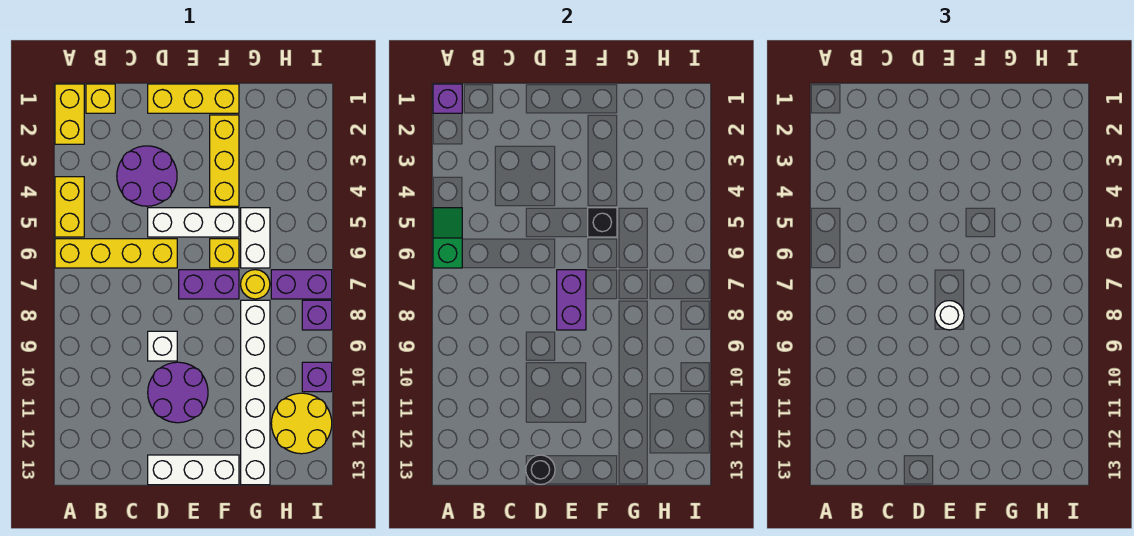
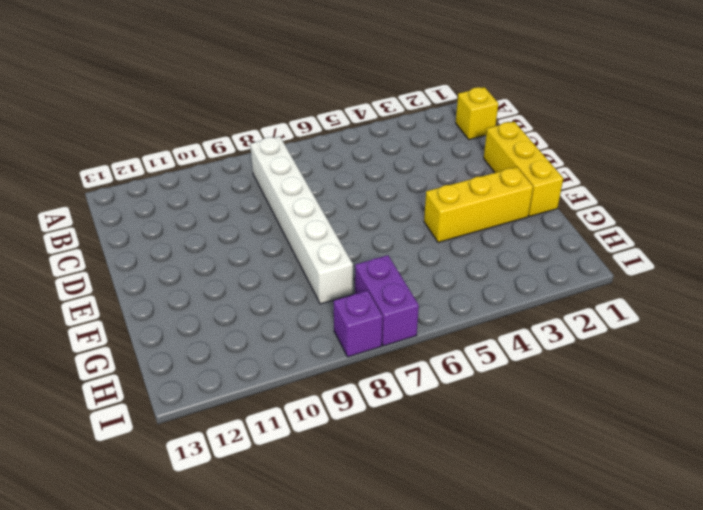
white brick B8:G8 level 1 -> white brick G8:G13 level 1
none -> yellow brick A1:A2 level 1
none -> yellow brick A4:A5 level 1
none -> yellow brick A6:D6 level 1

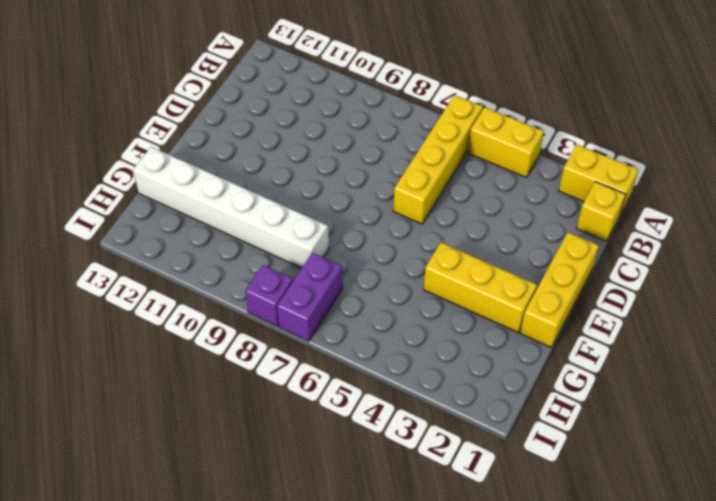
none -> purple round brick C3:D4 level 1
none -> white brick D5:F5 level 1
none -> white brick D9 level 1

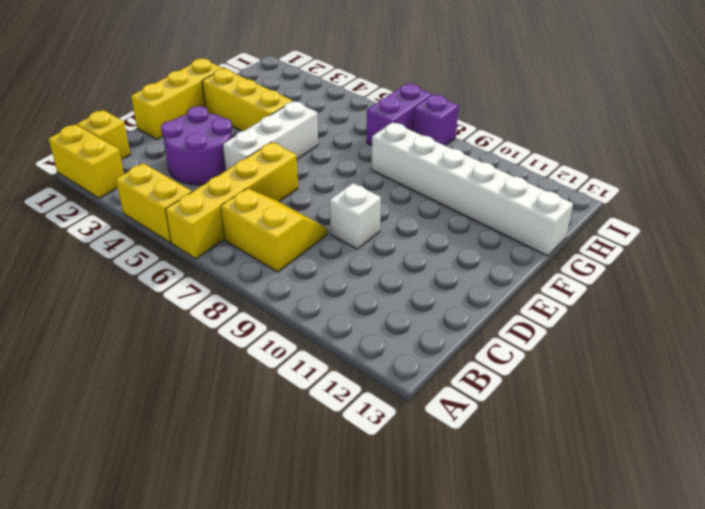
yellow slope B7:C8 level 1 top B -> none
none -> purple round brick D10:E11 level 1
none -> white brick D13:F13 level 1
none -> purple brick E7:F7 level 1

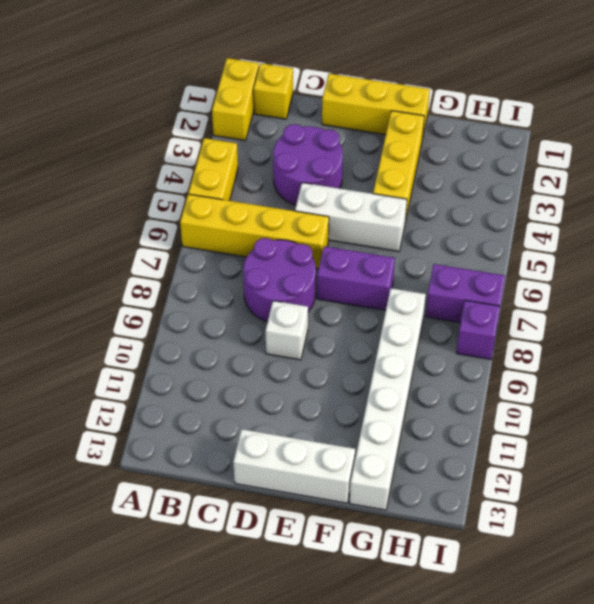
purple round brick C7:D8 level 1 -> purple round brick D10:E11 level 1
none -> yellow brick F6 level 1
none -> white brick G5:G6 level 1
none -> yellow round brick G7 level 1

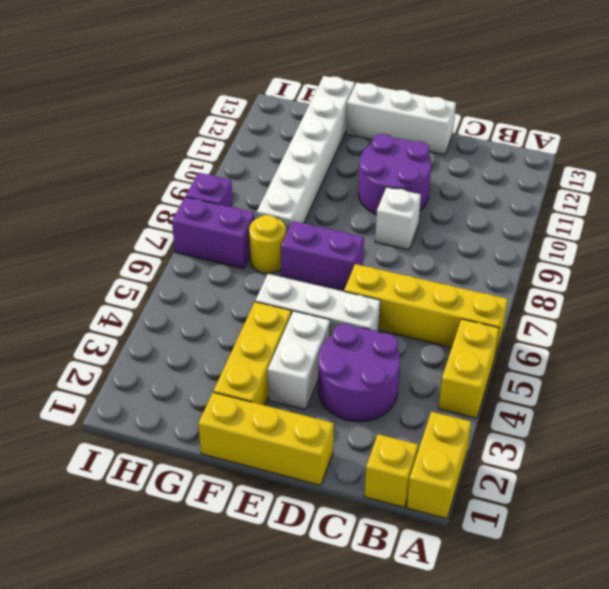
white brick E3:E4 level 1 -> white brick G5:G6 level 1
none -> yellow brick F6 level 1
none -> yellow round brick H11:I12 level 1
none -> purple brick I10 level 1

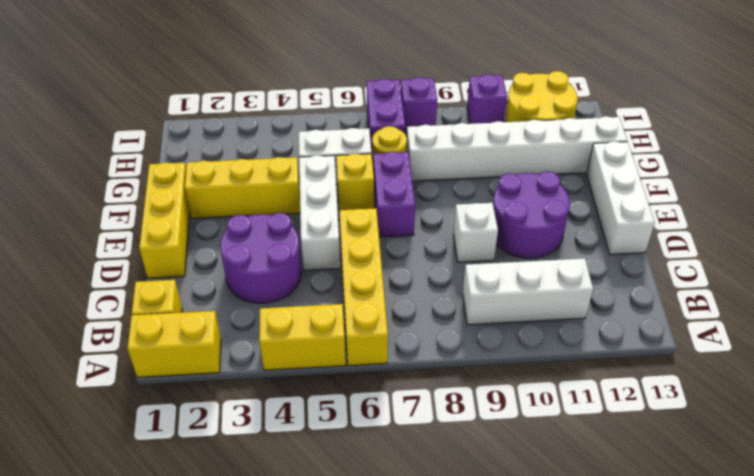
white brick B9:B11 level 1 -> none
none -> purple brick A1 level 2
none -> green slope A5:A6 level 2 top 6
none -> black round brick D13 level 2

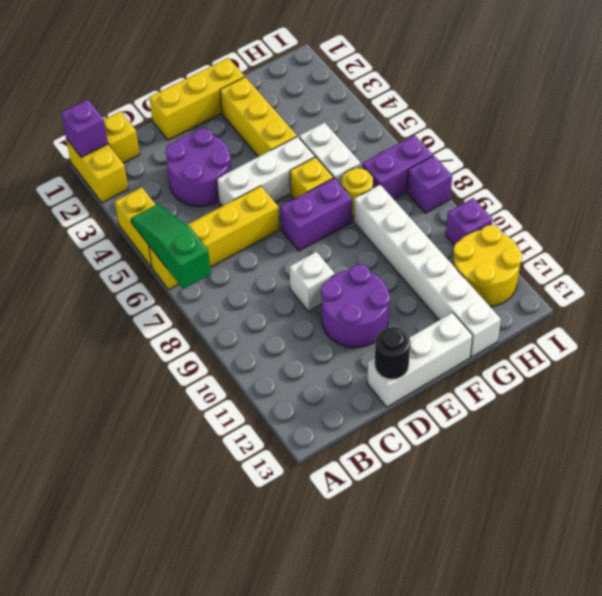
green slope A5:A7 level 2 top 7 -> green slope A5:A6 level 2 top 6
none -> purple brick E7:E8 level 2
none -> black brick F5 level 2
none -> white round brick E8 level 3

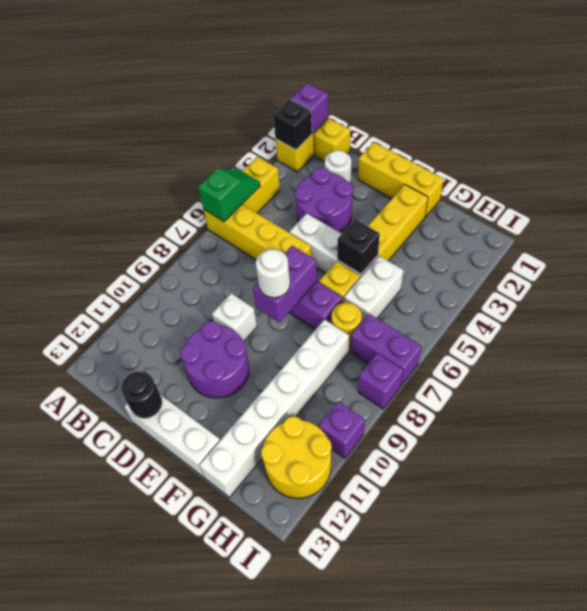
black brick A2 level 2 -> none
white round brick C2 level 1 -> none

